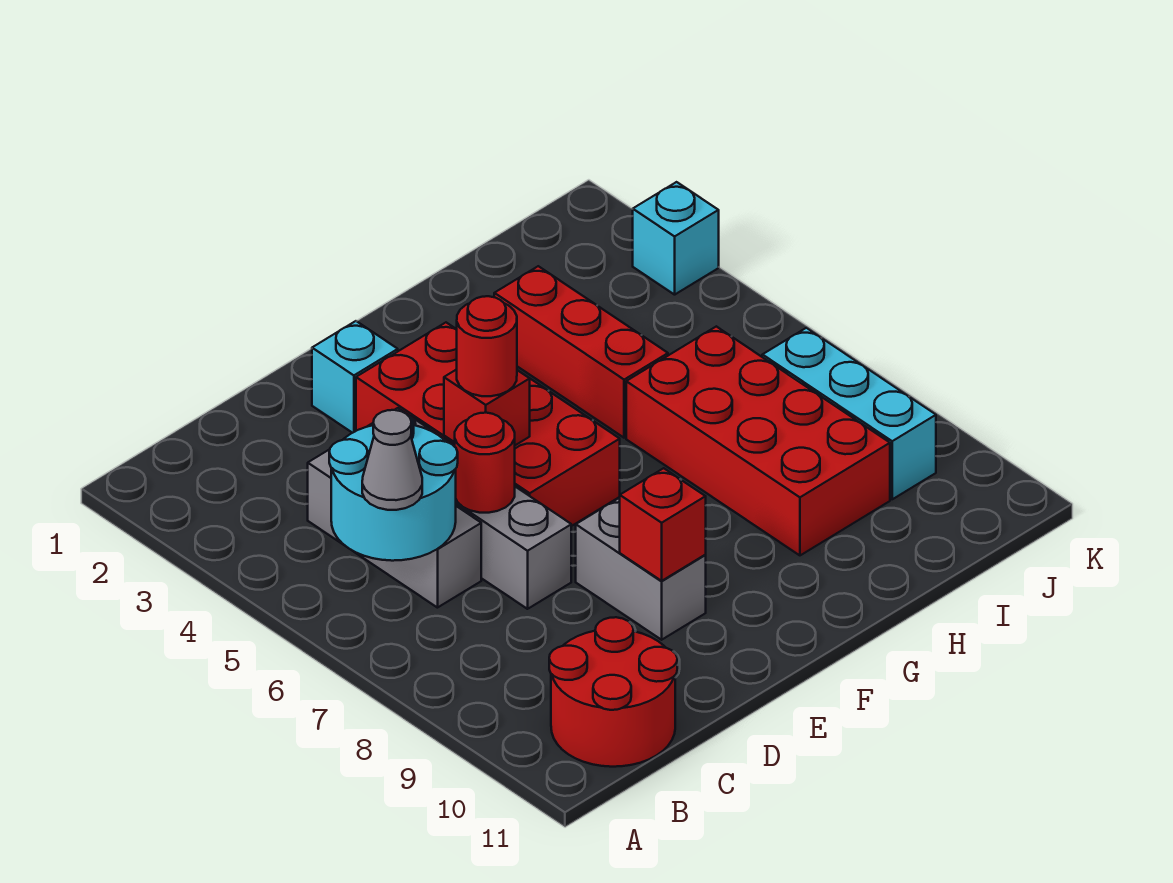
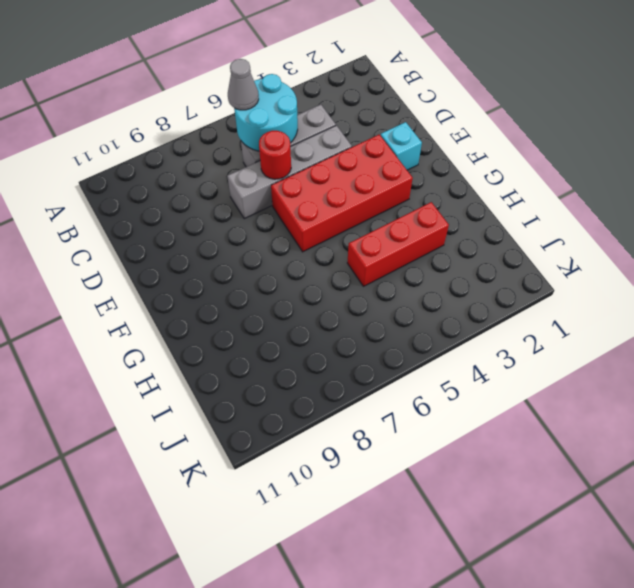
none -> red round brick B10:C11 level 1
none -> grey brick E8:E9 level 1
none -> red brick H6:I9 level 1

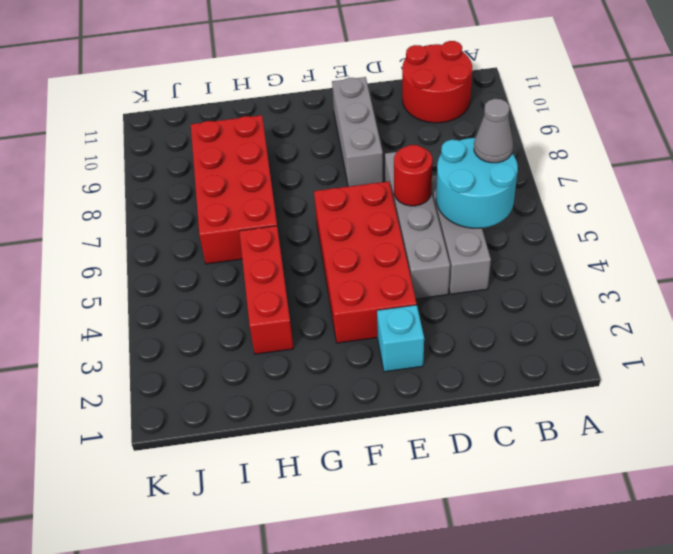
grey brick E8:E10 level 1 -> grey brick E8:E9 level 1
none -> cyan brick J7:J9 level 1
none -> cyan brick K3 level 1
none -> red brick E5 level 2

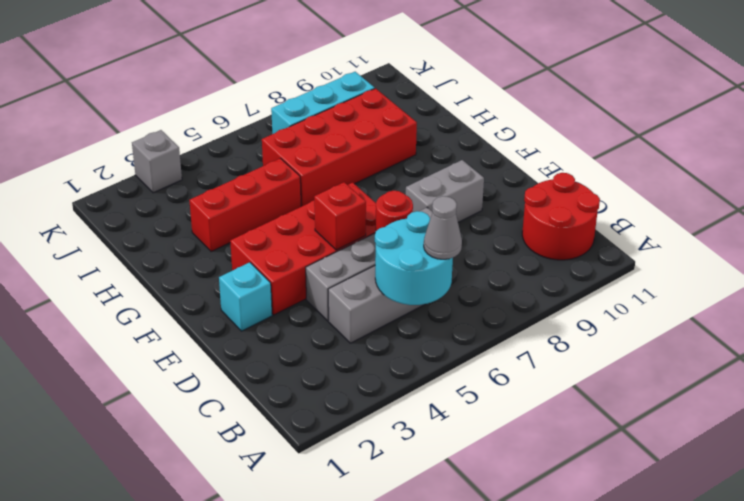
grey brick K3 level 1 -> cyan brick K3 level 1
none -> red brick E9 level 2
none -> red round brick E5 level 3

